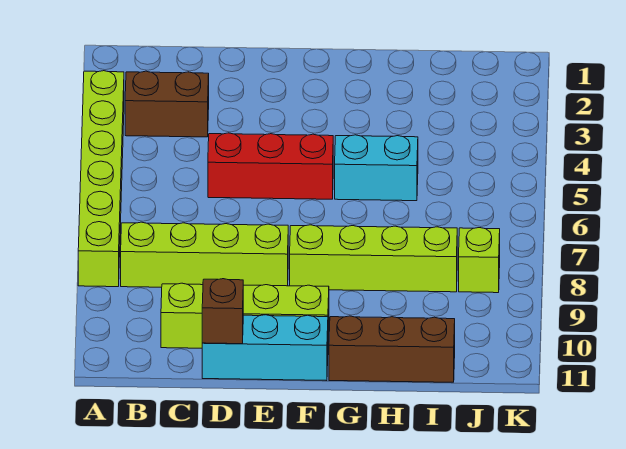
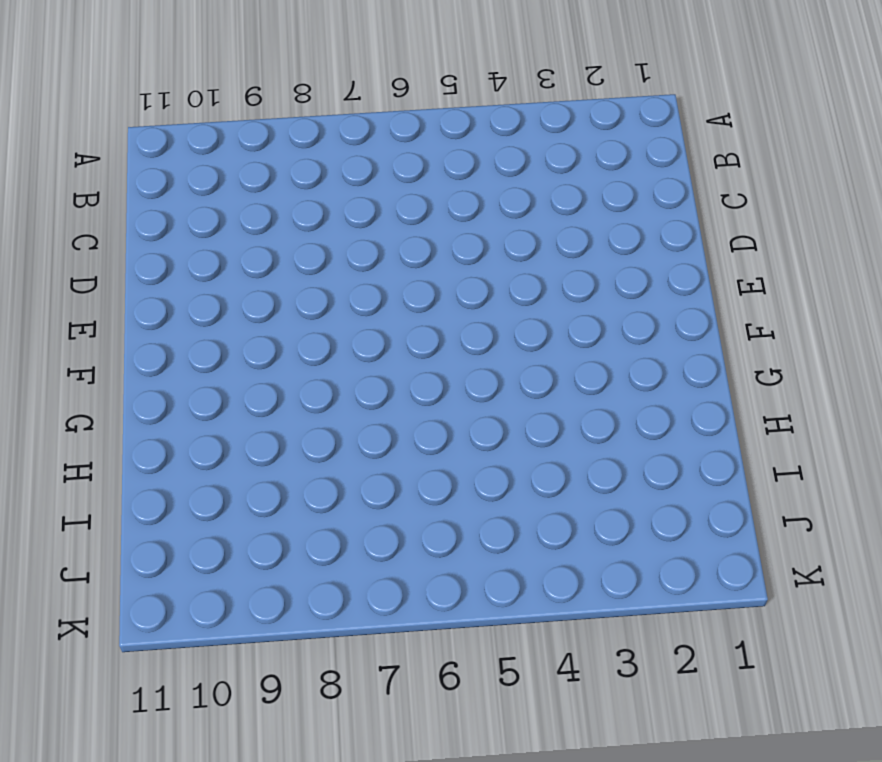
none -> lime brick A3:A8 level 1
none -> brown brick B3:C3 level 1

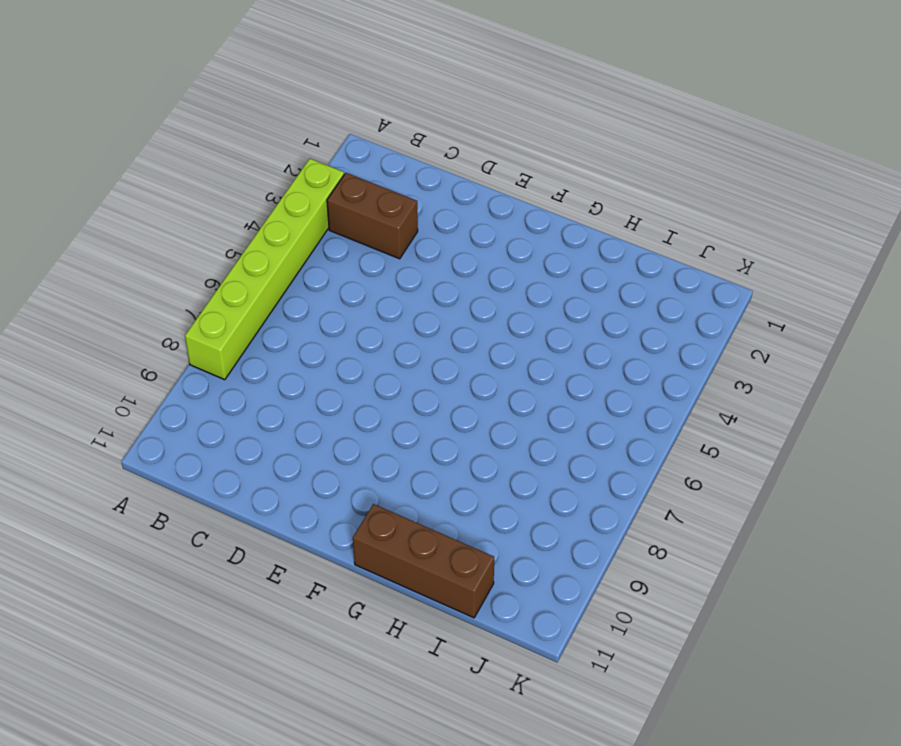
none -> lime brick B8:E8 level 1
none -> lime brick C10:F10 level 1

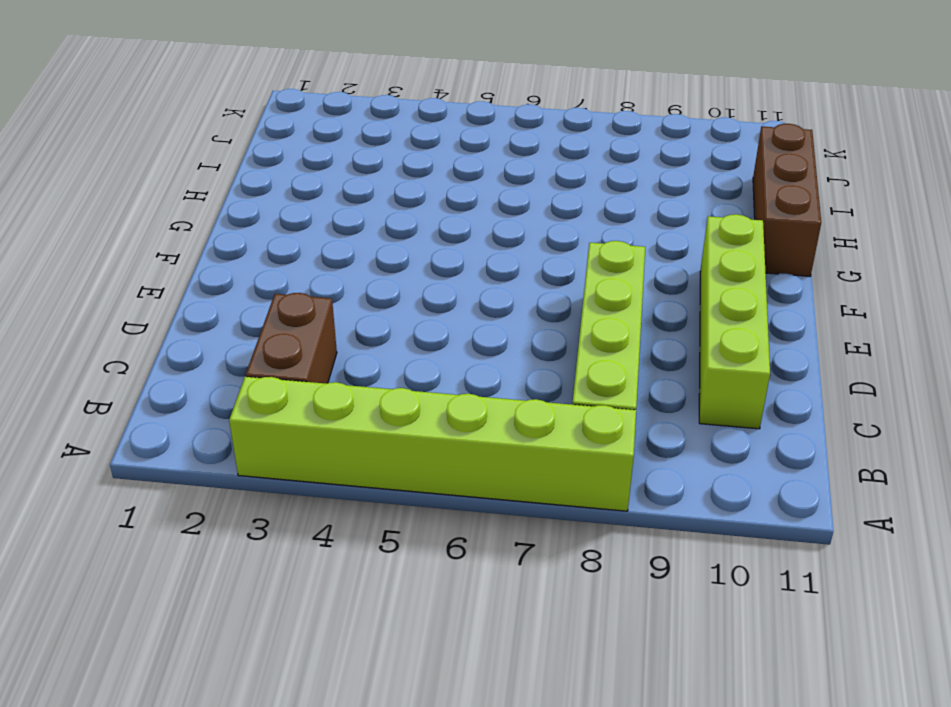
none -> red brick D5:F5 level 1
none -> cyan brick D11:F11 level 1

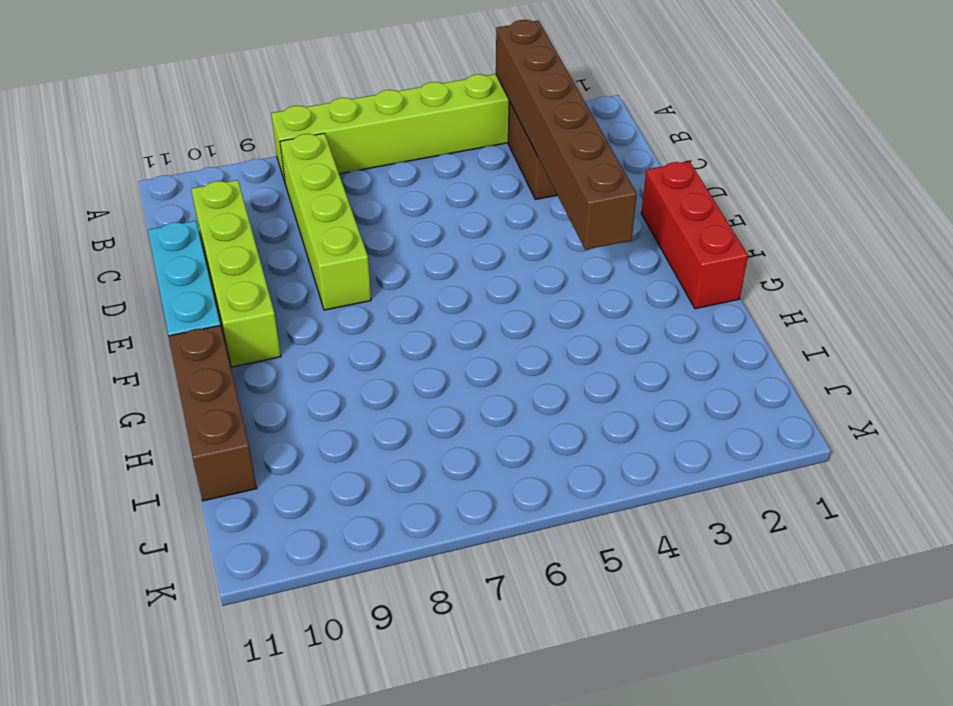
brown brick A3:F3 level 2 -> none
red brick E1:G1 level 1 -> red brick D5:F5 level 1
none -> lime brick F8:I8 level 1
none -> cyan brick G5:H5 level 1

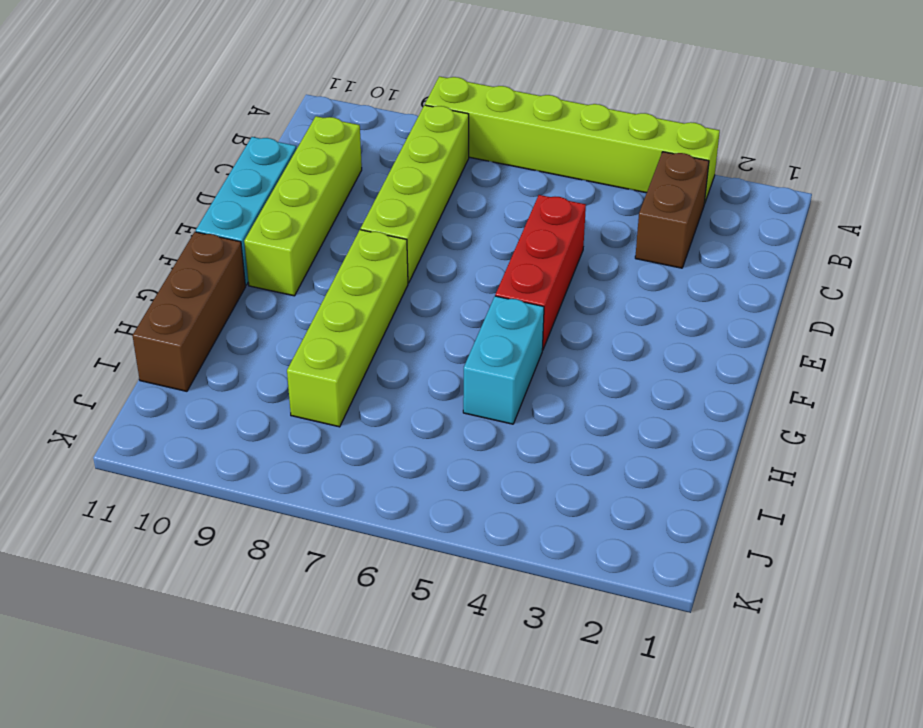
none -> lime brick J8 level 1
none -> brown brick D11 level 2

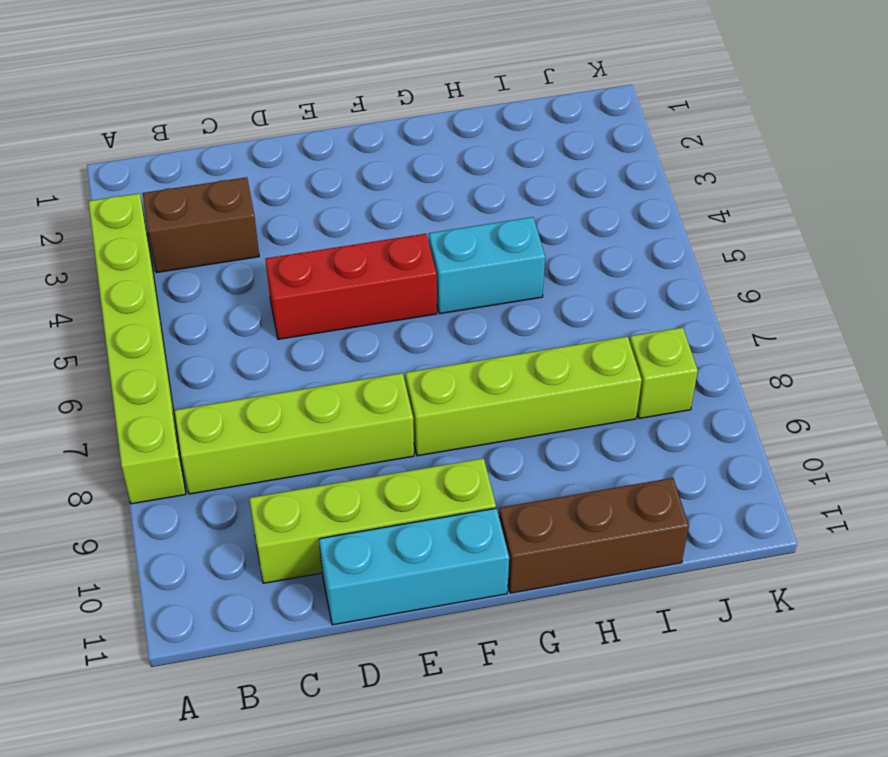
none -> brown brick D11 level 2

